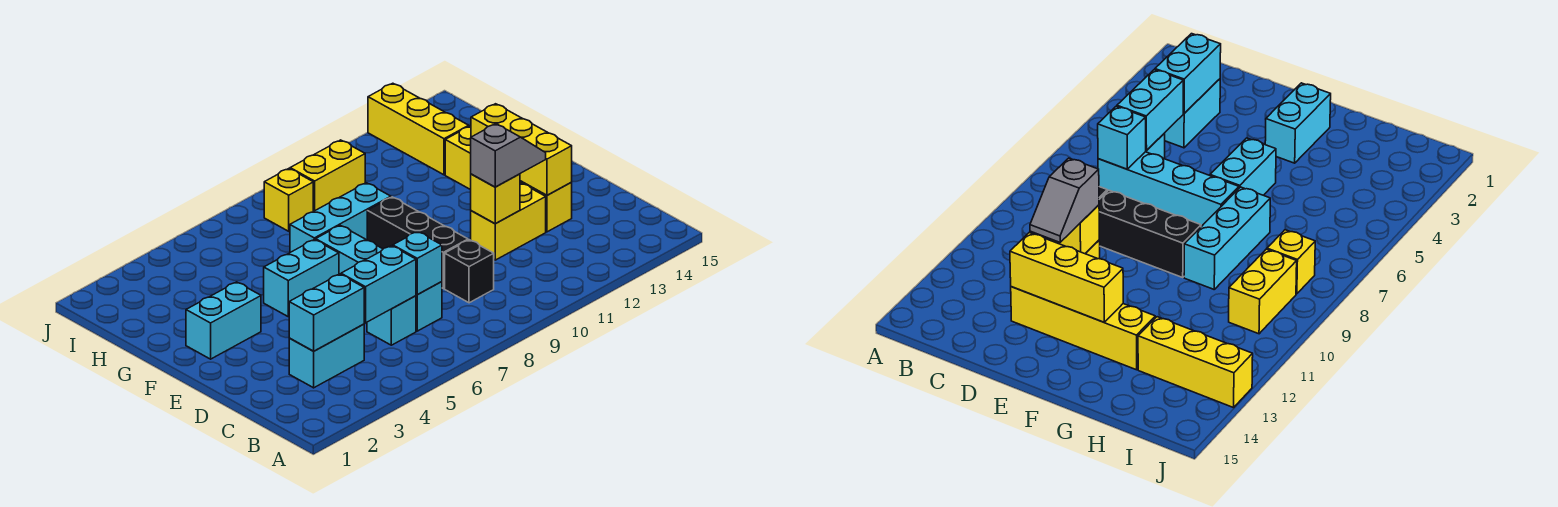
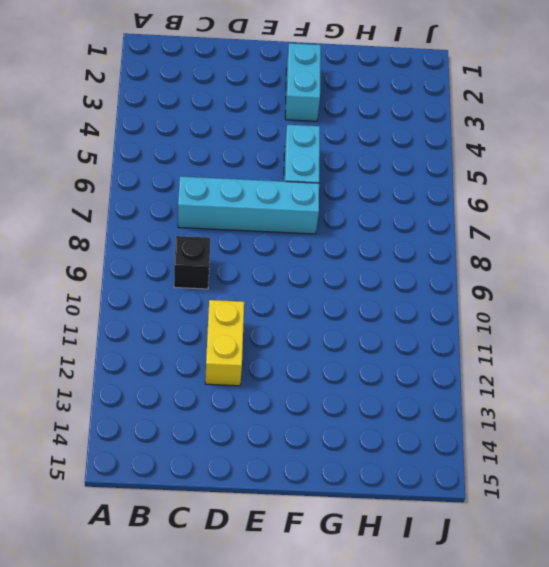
none -> cyan brick C3:C4 level 1
none -> cyan brick C6 level 1
none -> black brick D9:F9 level 1

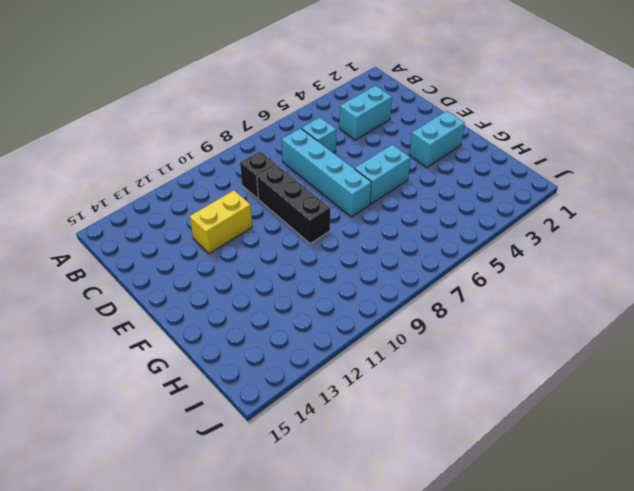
none -> yellow brick D13:G13 level 1
none -> cyan brick G7:G9 level 1
none -> yellow brick H13:J13 level 1

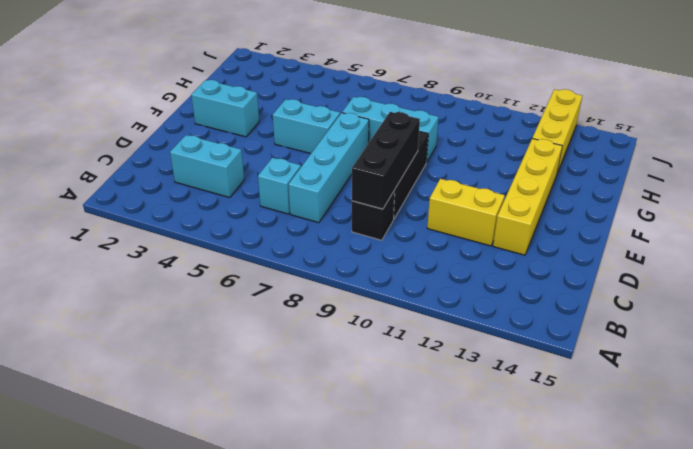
black brick C9:E9 level 2 -> none
none -> yellow brick I8 level 1
none -> yellow brick I9:I10 level 1
none -> cyan brick C3:C4 level 2

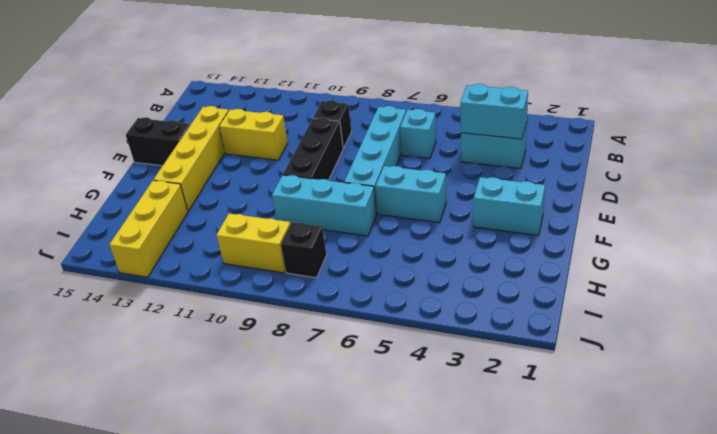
black brick E14:E15 level 1 -> none
black brick I8 level 1 -> yellow brick I8 level 1
none -> cyan brick C5:C6 level 2
none -> cyan brick C7 level 2
none -> yellow brick D11 level 2

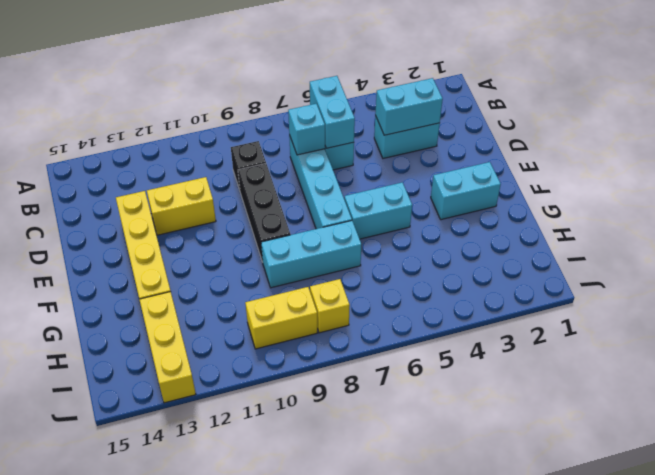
cyan brick B6:C6 level 2 -> cyan brick C5:C6 level 2
none -> yellow brick D11 level 2
none -> yellow brick D13:F13 level 2
none -> grey slope D11:D12 level 3 top 11

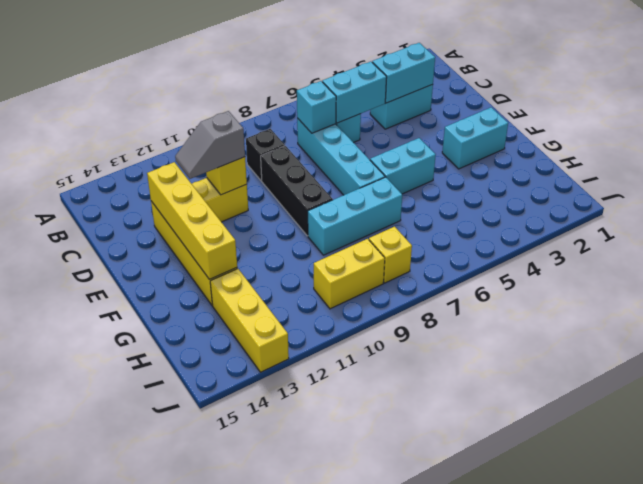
yellow brick D13:G13 level 2 -> yellow brick D13:F13 level 2

